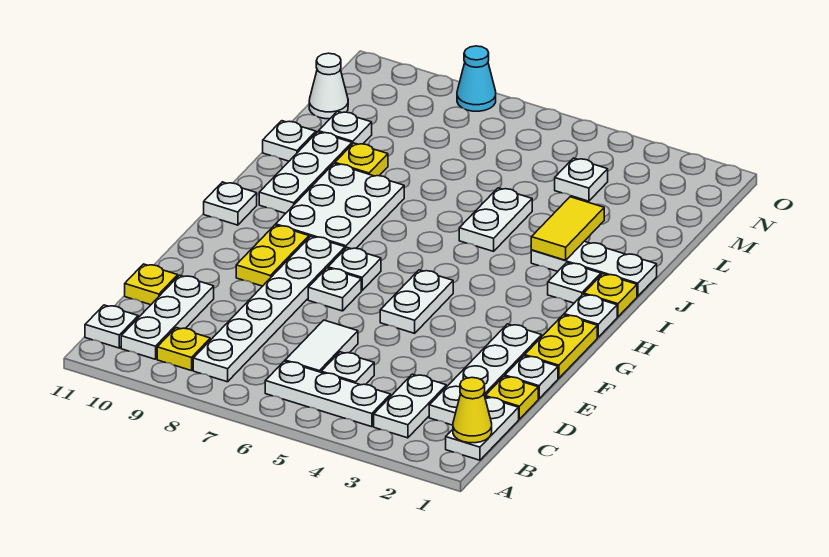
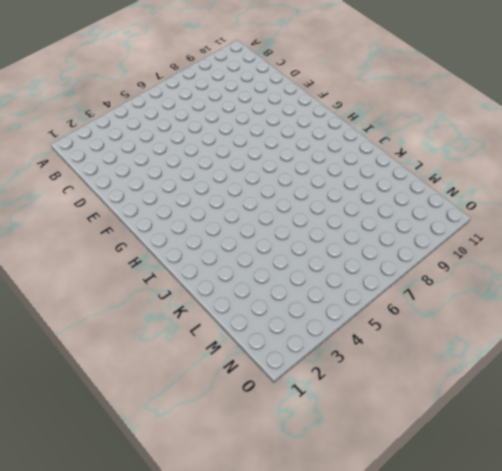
none -> white plate B1:C1 level 1
none -> white plate B3:C3 level 1
none -> white plate B4:B6 level 1
none -> white plate B8:G8 level 1

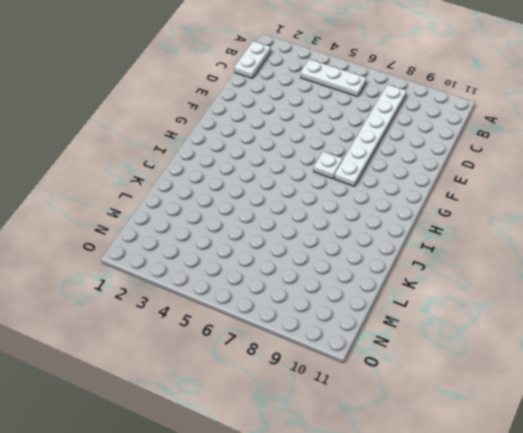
none -> white plate B3:C3 level 1
none -> yellow plate B9 level 1
none -> white plate B10:D10 level 1
none -> white plate B11 level 1

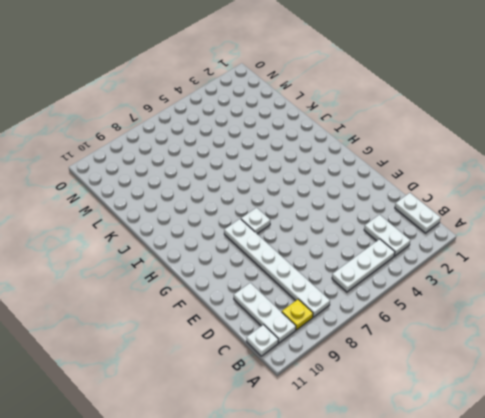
none -> white plate C2:F2 level 1
none -> white plate C5 level 1
none -> white tile C6:D6 level 1
none -> yellow plate D1 level 1

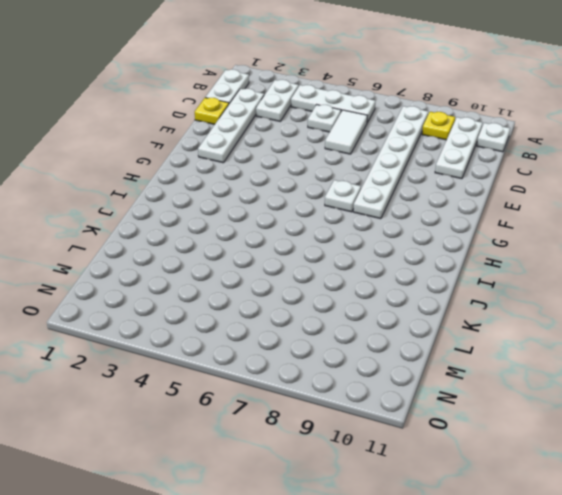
none -> yellow plate D11 level 1
none -> white plate E1 level 1
none -> yellow plate F1:G1 level 1
none -> white plate F5:G5 level 1

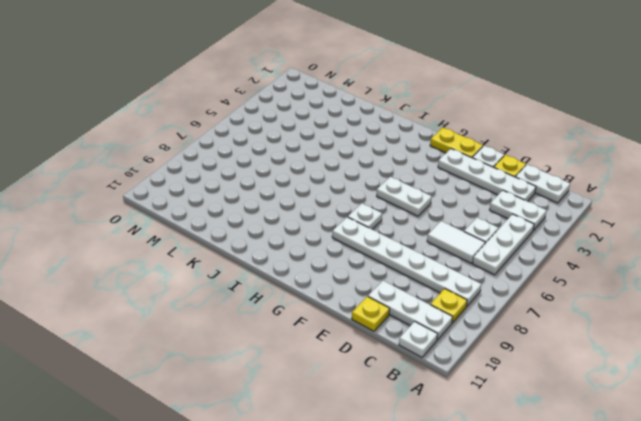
none -> white plate F7 level 1
none -> yellow plate F9:G9 level 1
none -> white plate H1 level 1
none -> white plate H8:J9 level 1

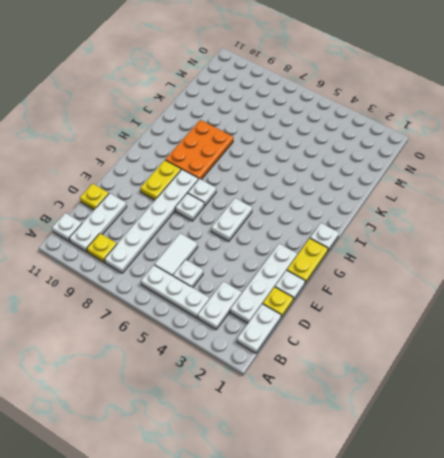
orange plate H8:J9 level 1 -> white plate H8:J9 level 1
none -> white plate H11 level 1
none -> yellow plate I1 level 1
none -> white plate I2 level 1
none -> white plate I10:K10 level 1

